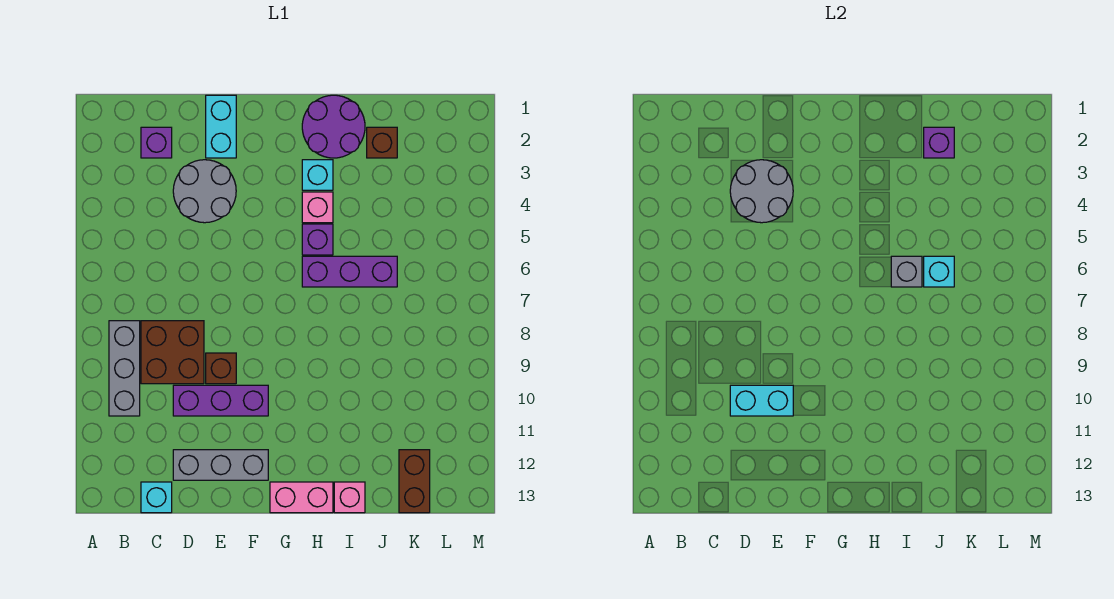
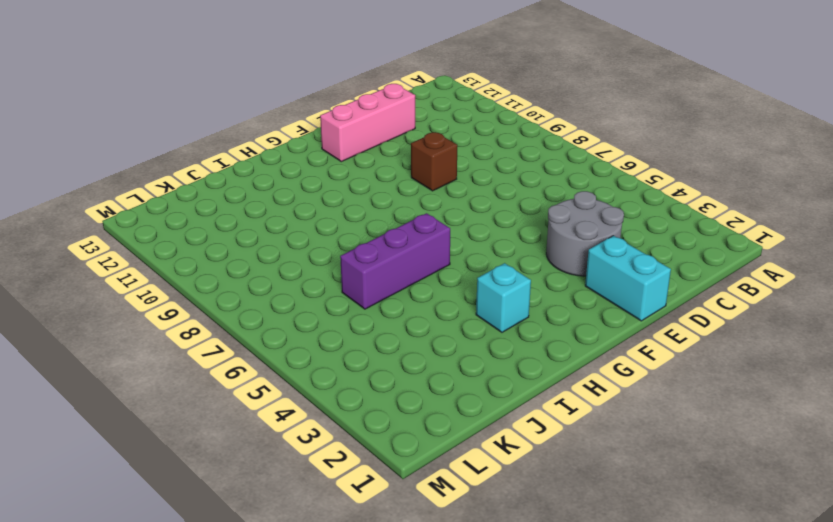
pink brick D12:F12 level 1 -> grey brick D12:F12 level 1
none -> grey brick B8:B10 level 1
none -> purple brick C2 level 1
none -> brown brick C8:D9 level 1

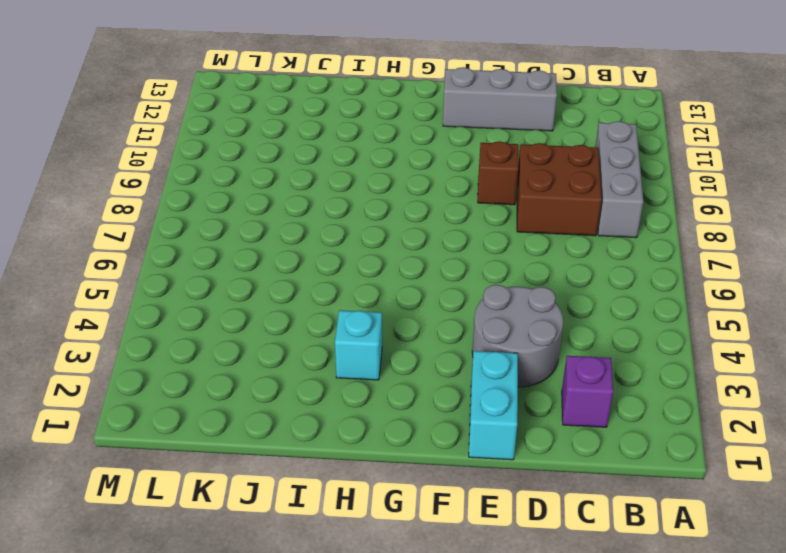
none -> cyan brick C13 level 1
none -> purple brick D10:F10 level 1
none -> pink brick G13:H13 level 1

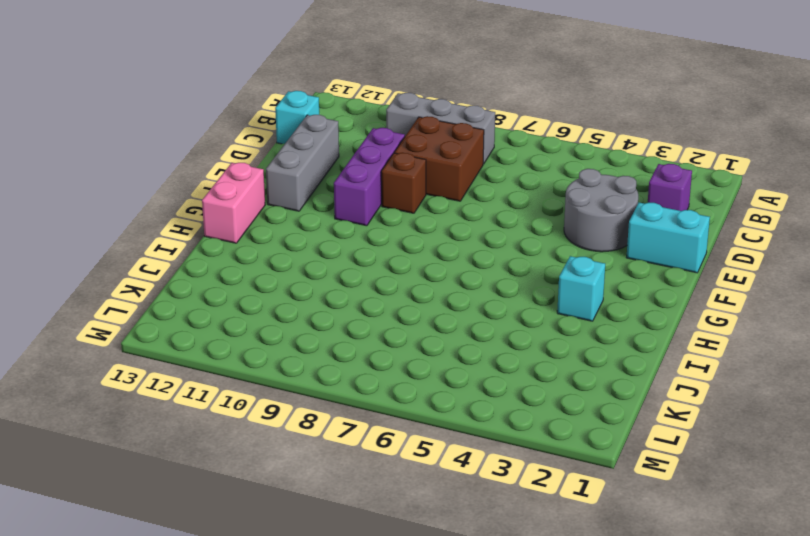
none -> purple round brick H1:I2 level 1
none -> pink brick H4 level 1
none -> purple brick H5 level 1

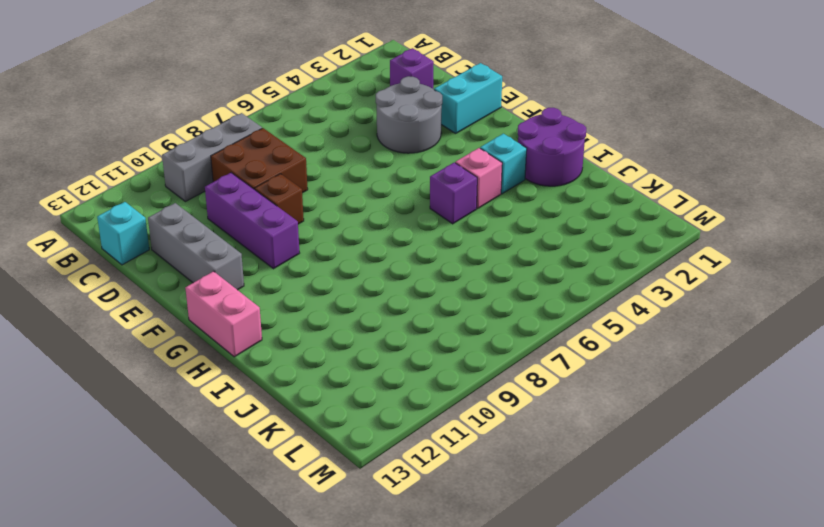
none -> purple brick H6:J6 level 1
none -> pink brick I13 level 1
none -> brown brick J2 level 1

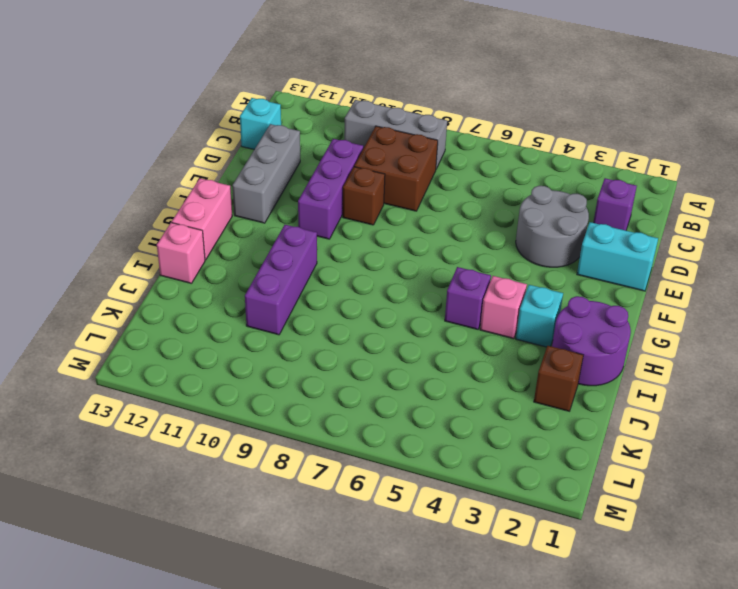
purple brick H10:J10 level 1 -> purple brick H6:J6 level 1
none -> brown brick K12:K13 level 1
none -> grey round brick D3:E4 level 2
none -> cyan brick D10:E10 level 2

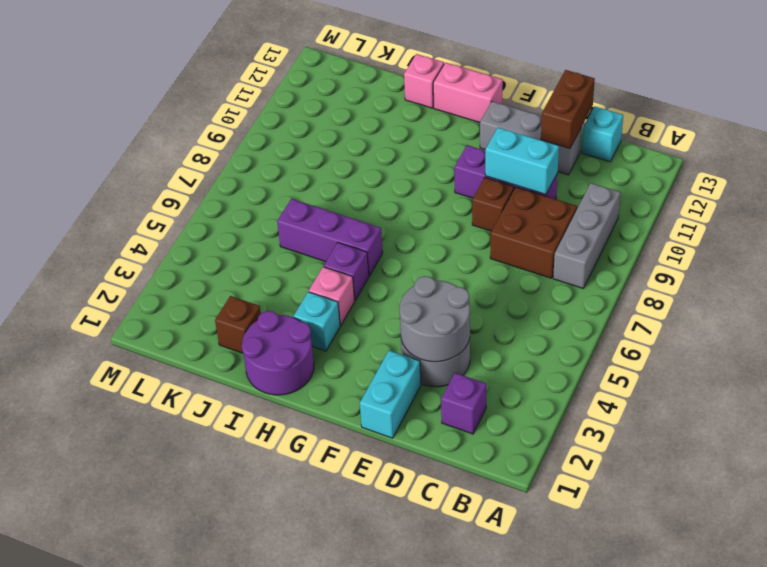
brown brick D12:D13 level 2 -> brown brick K12:K13 level 1
none -> grey brick I6 level 2
none -> purple brick J2 level 2
none -> cyan brick J6 level 2

